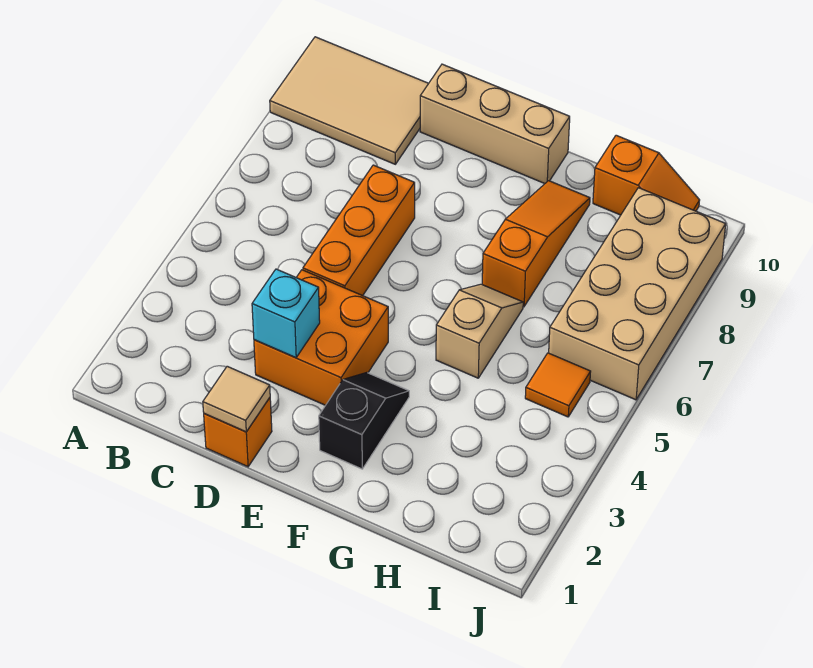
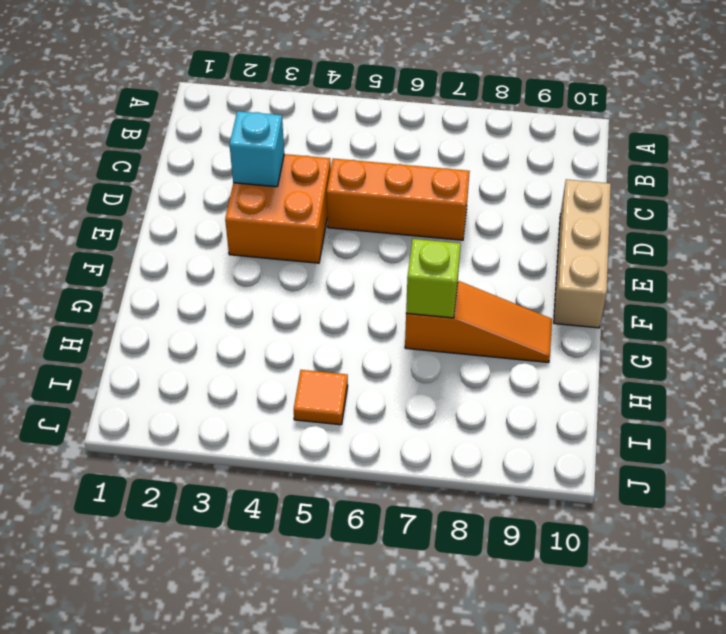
lime brick G7 level 2 -> none
none -> tan tile A9:C10 level 1
none -> orange brick D1 level 1
none -> black slope F2:F3 level 1 top 2

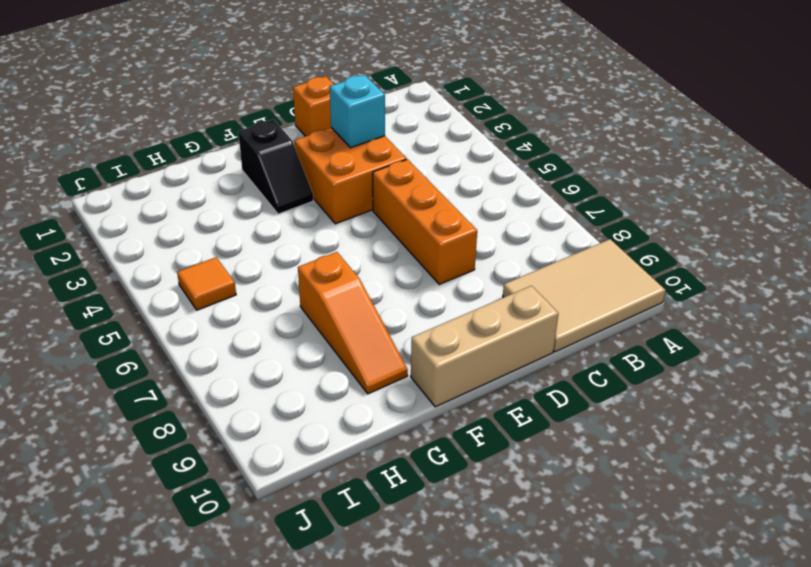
none -> tan slope G5:G6 level 1 top 5
none -> orange slope H10:I10 level 1 top H
none -> tan brick I6:J9 level 1

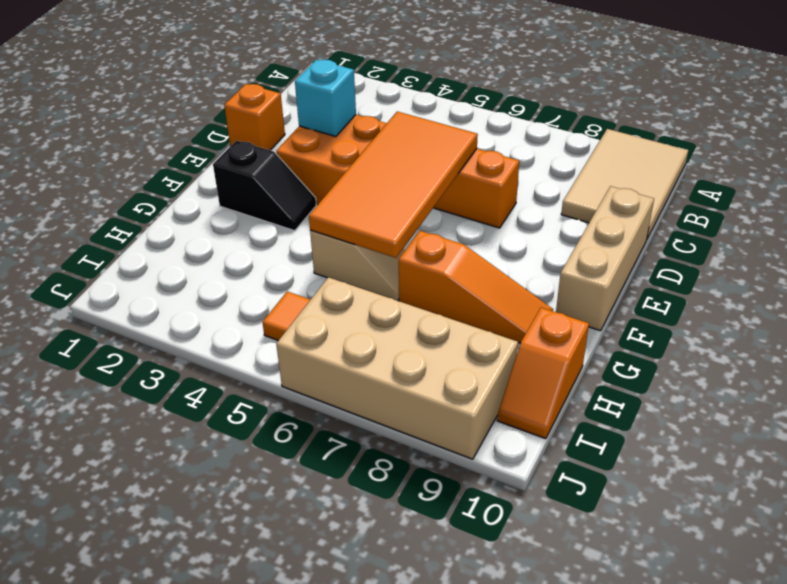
orange tile D5:G6 level 2 -> none
none -> tan tile D1 level 2

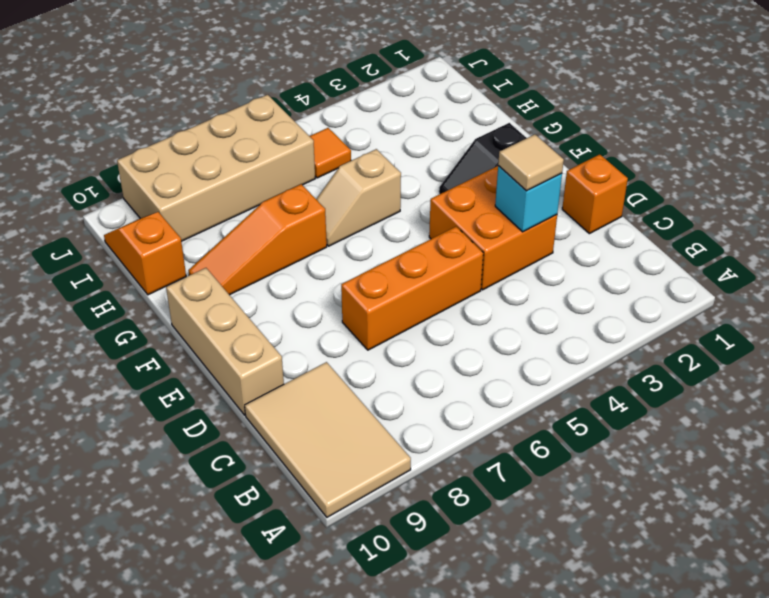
tan tile D3 level 3 -> tan tile D1 level 2

